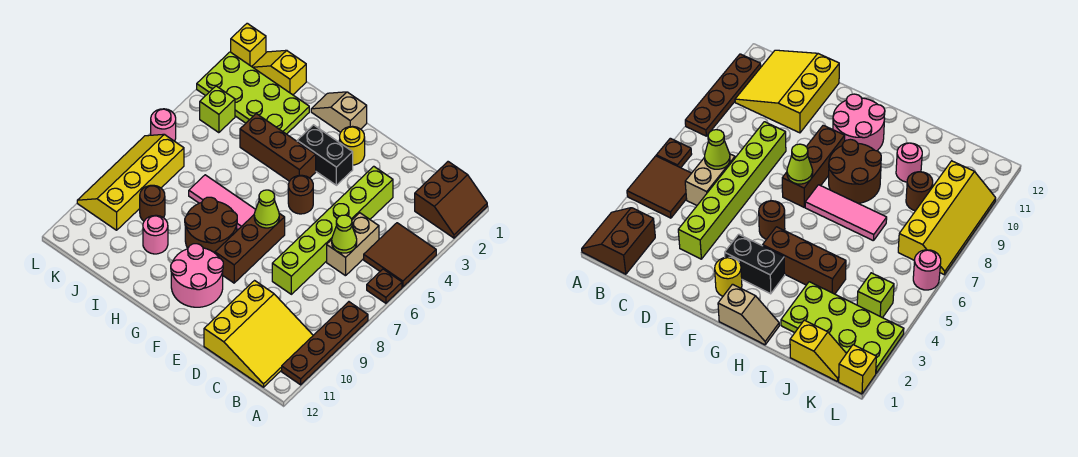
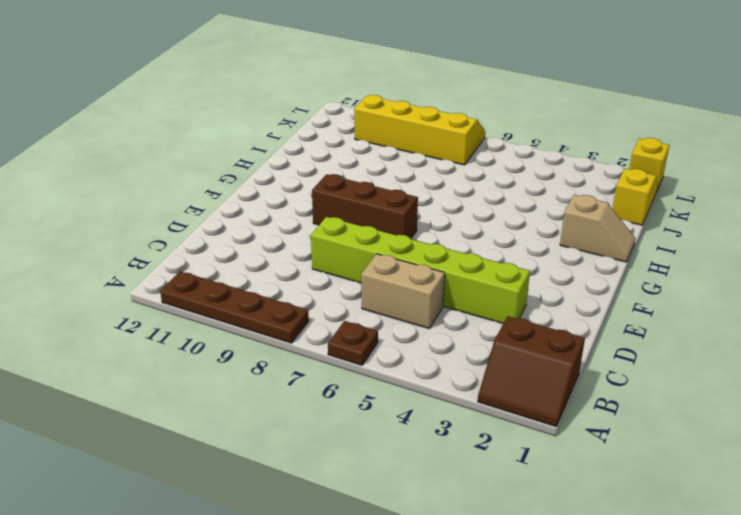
tan slope H1:H2 level 1 top 2 -> tan slope G1:H1 level 1 top G
none -> brown tile A4:B5 level 1
none -> yellow slope B10:D12 level 1 top D
none -> yellow round brick F2 level 1

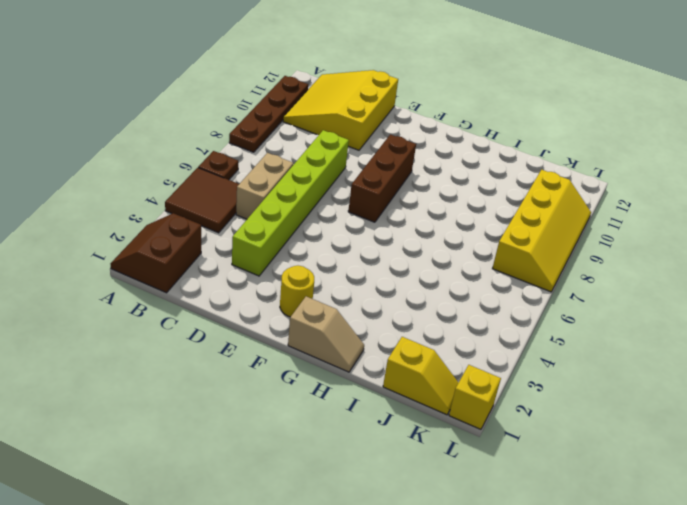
none -> black brick F3:G3 level 1
none -> brown round brick F5 level 1
none -> pink round brick F10:G11 level 1

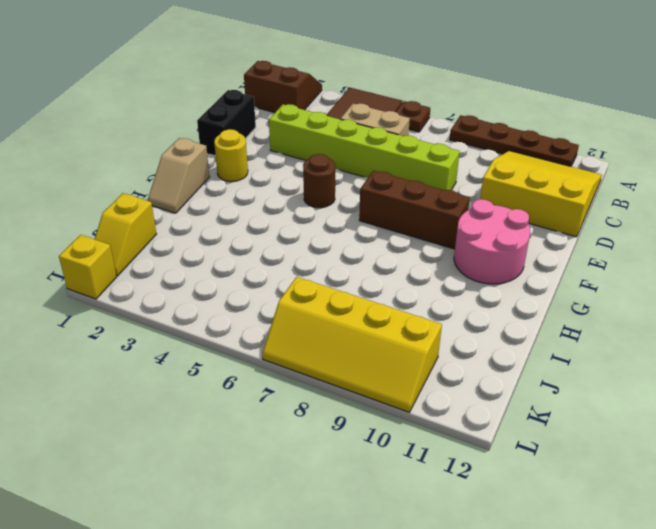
black brick D1:E1 level 1 -> black brick F3:G3 level 1
none -> brown brick G4:I4 level 1
none -> pink tile G7:I7 level 1
none -> brown round brick G8:H9 level 1

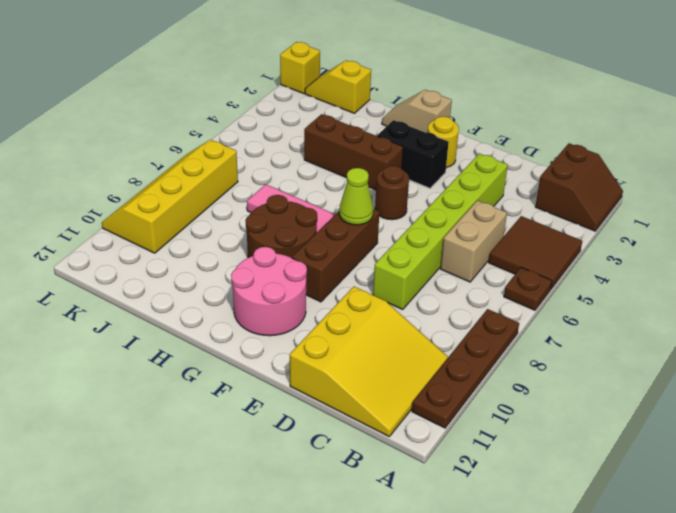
none -> lime plate I2:L3 level 1
none -> pink round brick I10 level 1
none -> brown round brick J9 level 1

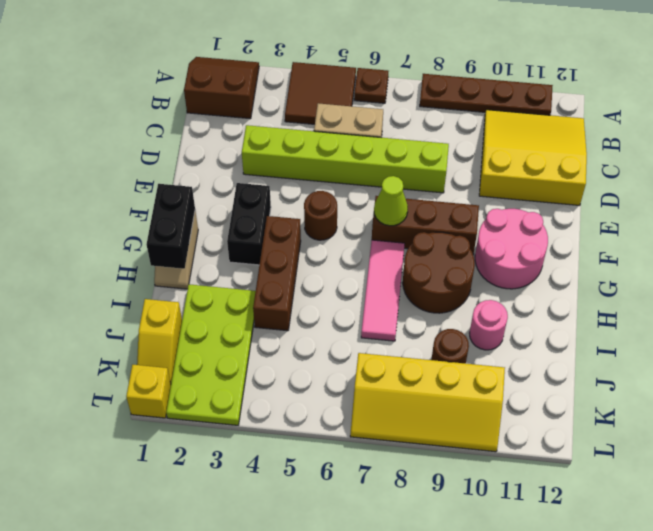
black brick G1:H1 level 2 -> none
none -> yellow round brick F2 level 1
none -> lime brick K4 level 1
none -> pink round brick L6 level 1

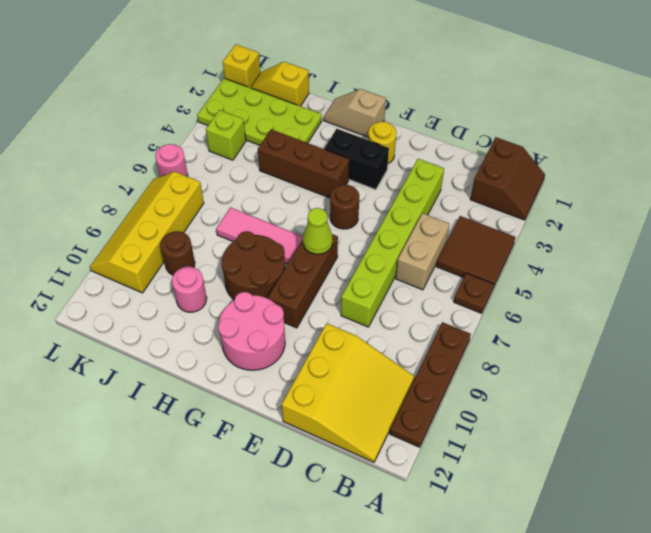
none -> lime cone C6 level 2

